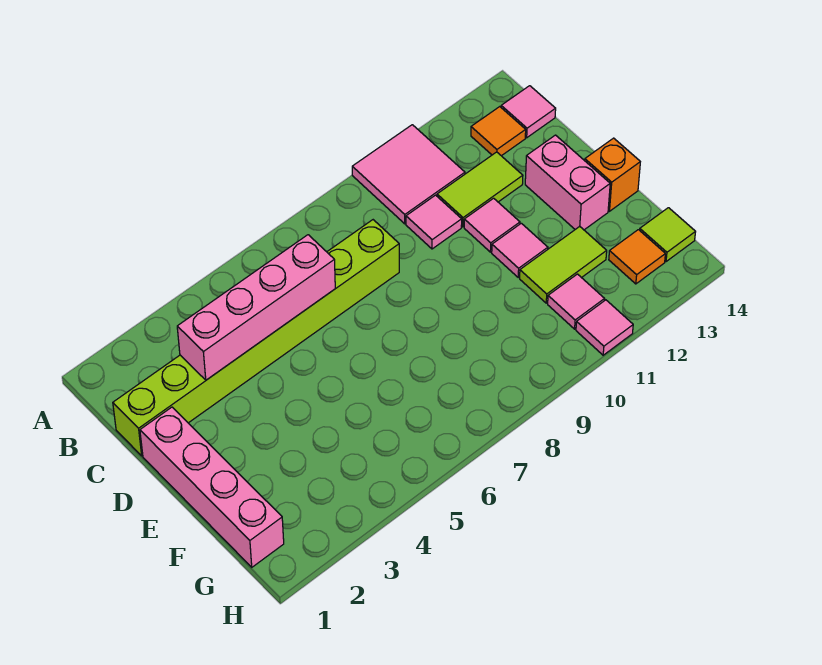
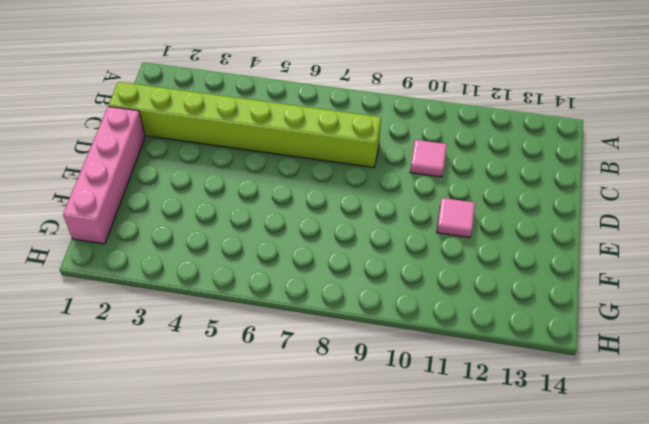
none -> pink tile A10:B11 level 1
none -> orange tile B13 level 1
none -> pink tile B14 level 1

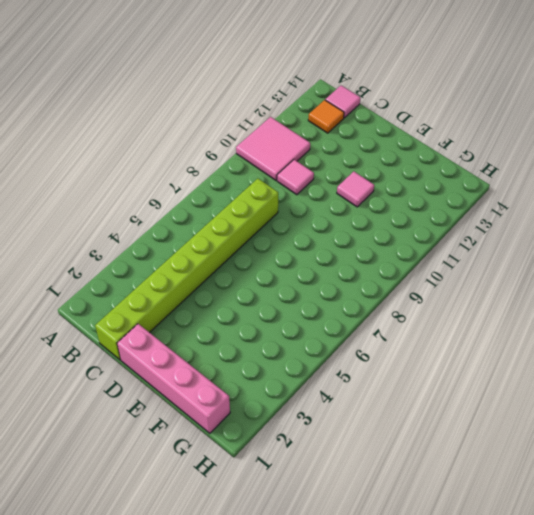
none -> lime tile C11:C12 level 1
none -> pink tile D11 level 1
none -> pink brick D13:E13 level 1

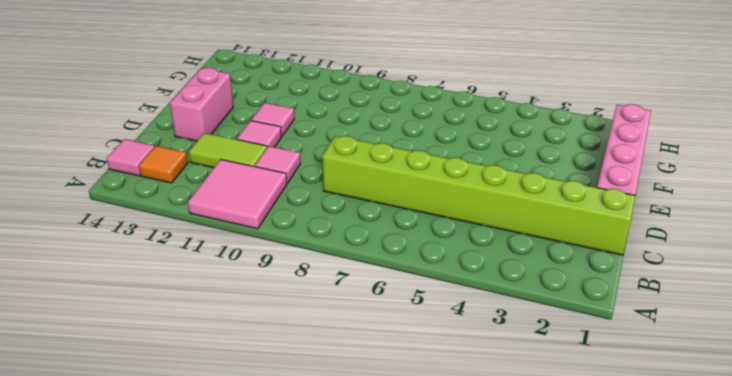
none -> orange brick E14 level 1
none -> lime tile F11:F12 level 1
none -> pink tile G11 level 1

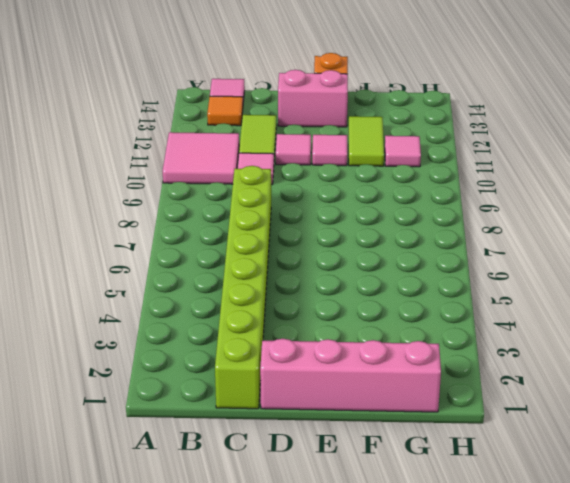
none -> orange tile G13 level 1
none -> lime tile G14 level 1
none -> pink tile H11 level 1

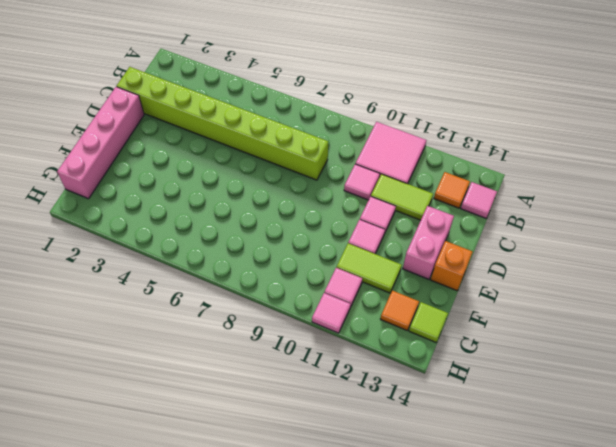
none -> pink brick C3:C6 level 2

